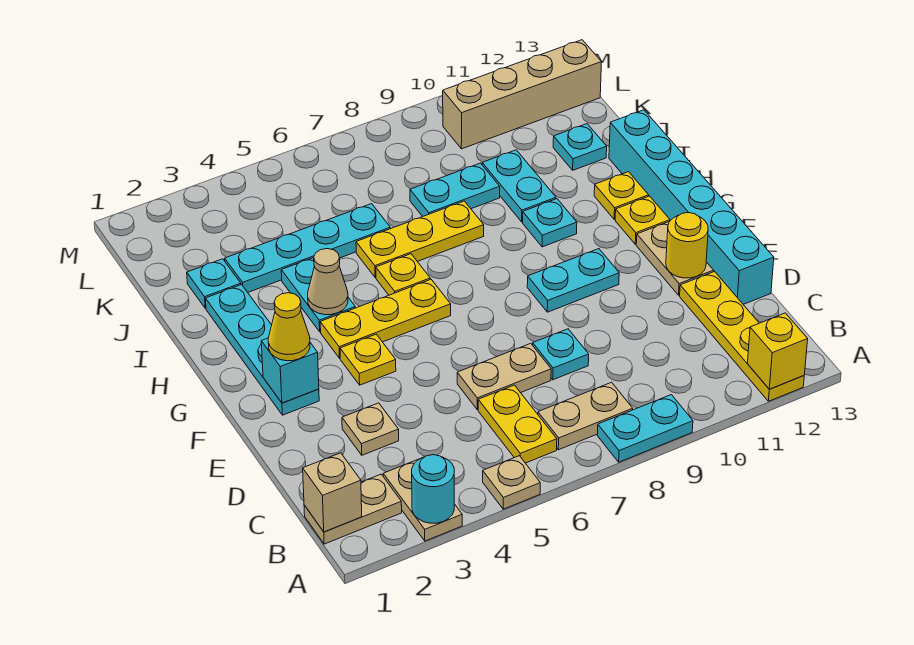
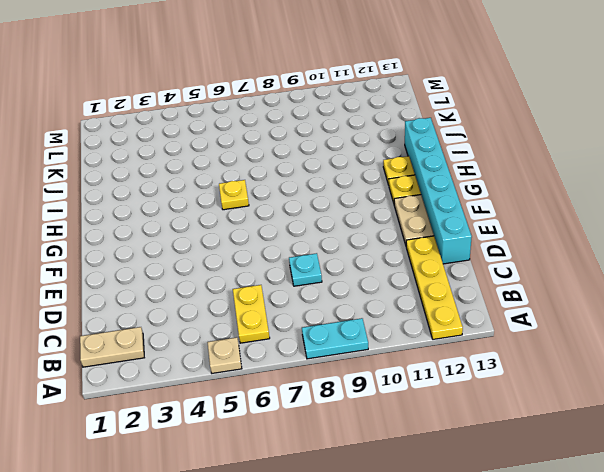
none -> tan plate A3:B3 level 1
none -> tan plate B7:B8 level 1
none -> tan plate D3 level 1
none -> tan plate D6:D7 level 1

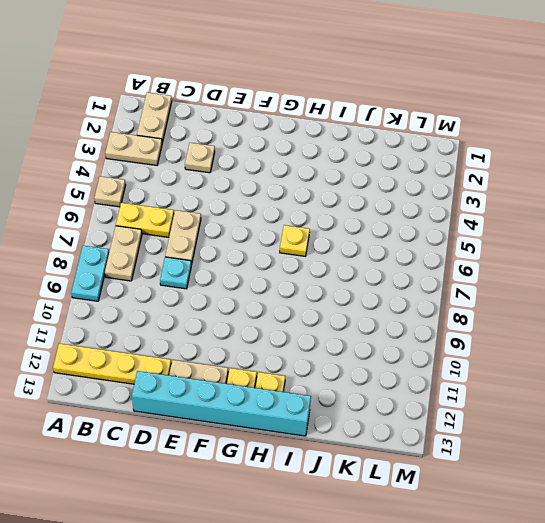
none -> cyan plate F2:I2 level 1
none -> yellow plate F4 level 1
none -> cyan plate F9:F10 level 1
none -> yellow plate G4:G6 level 1

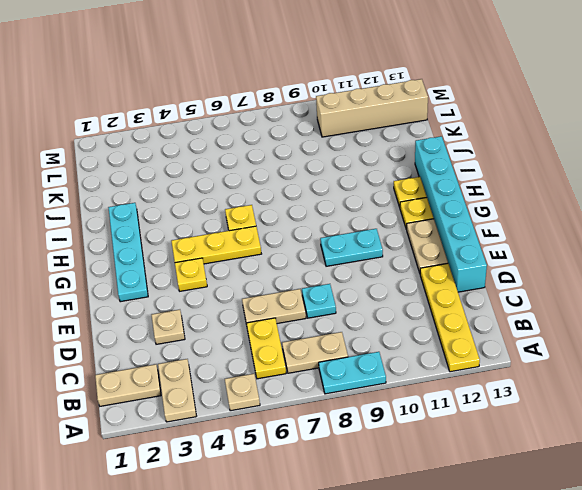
none -> cyan plate H4:I4 level 1
none -> cyan plate H10 level 1
none -> yellow plate I6:I8 level 1
none -> cyan plate I10:J10 level 1

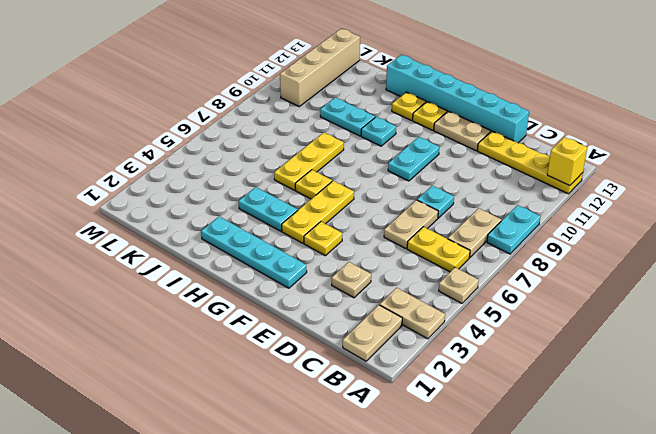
none -> cyan plate J2 level 1
none -> cyan plate J3:J6 level 1
none -> cyan plate J8:J9 level 1
none -> cyan plate J12 level 1

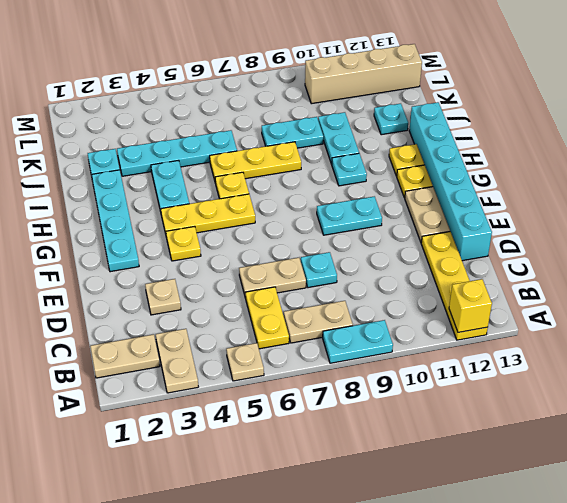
none -> cyan round brick A3 level 2
none -> tan brick B1 level 2
none -> yellow round brick E12 level 2
none -> cyan brick F2 level 2

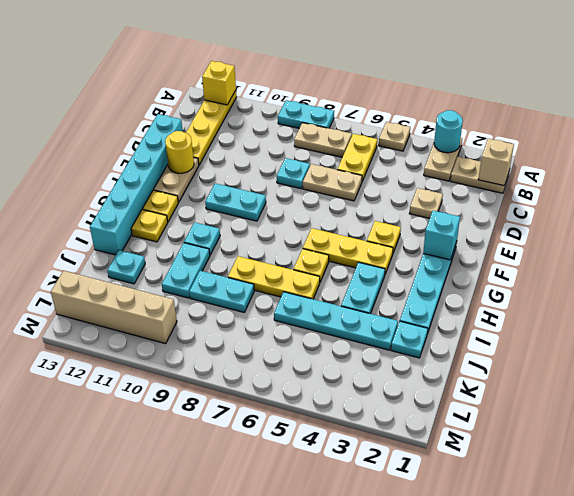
none -> tan cone H4 level 2
none -> yellow cone F2 level 3

